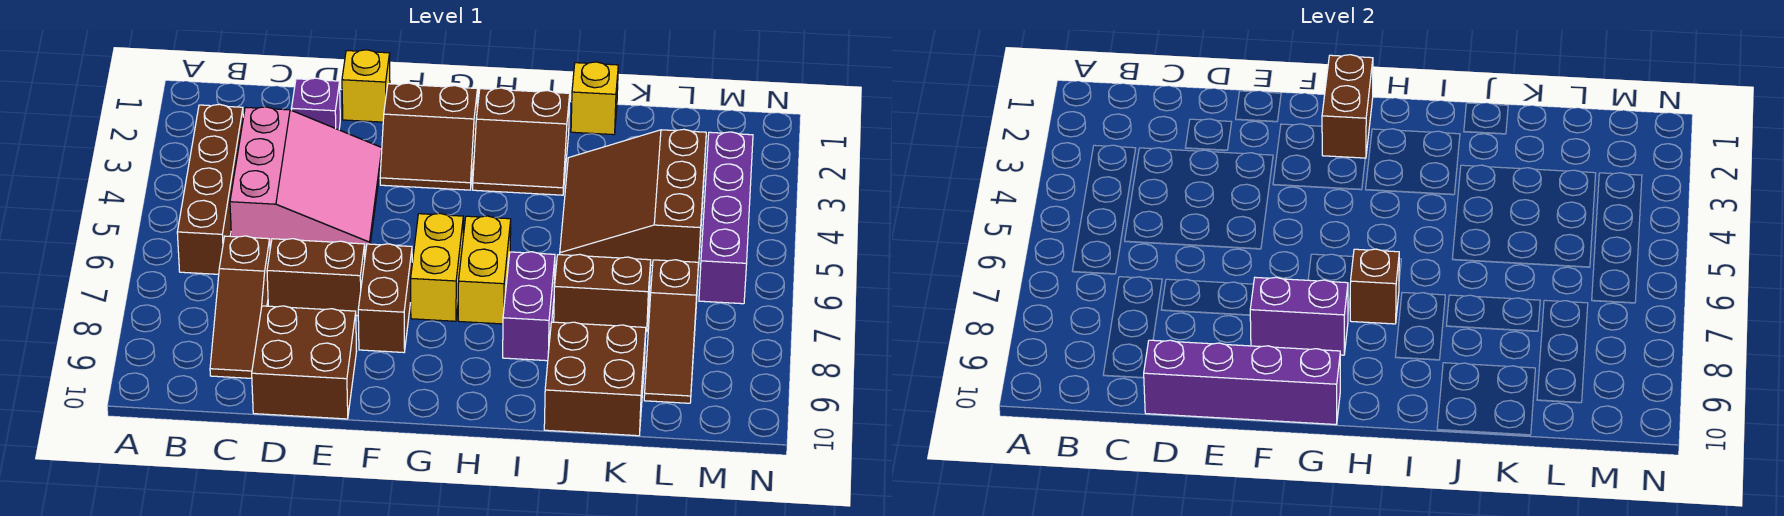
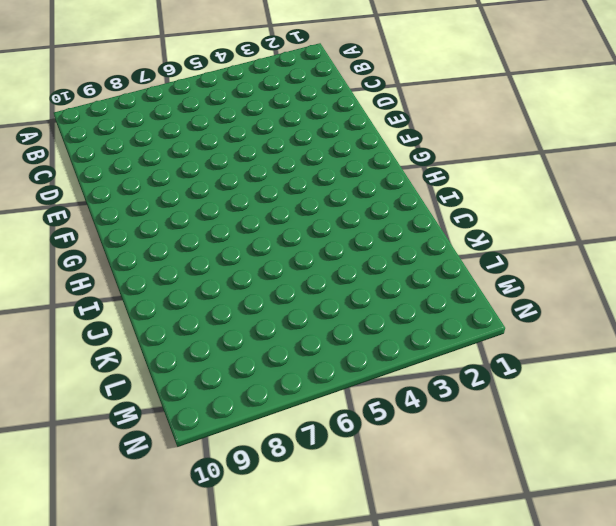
none -> brown brick B3:B6 level 1
none -> pink slope C3:E5 level 1 top C
none -> brown slope C7:C9 level 1 top 7

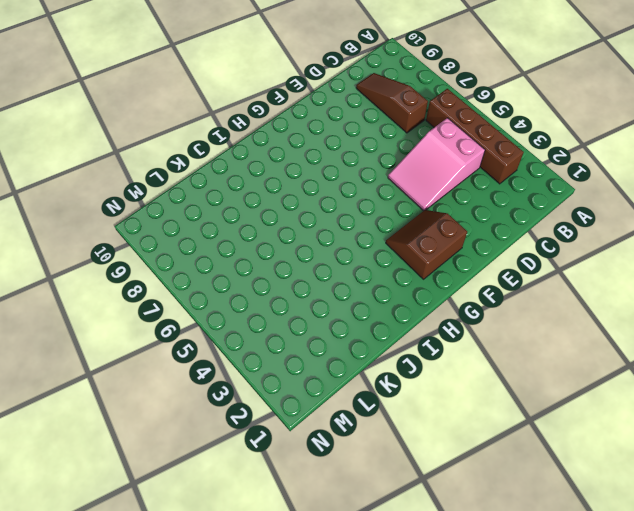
pink slope C4:E5 level 1 top C -> pink slope C3:E5 level 1 top C
none -> purple brick D2 level 1
none -> brown brick D7:E7 level 1
none -> brown brick D9:E10 level 1

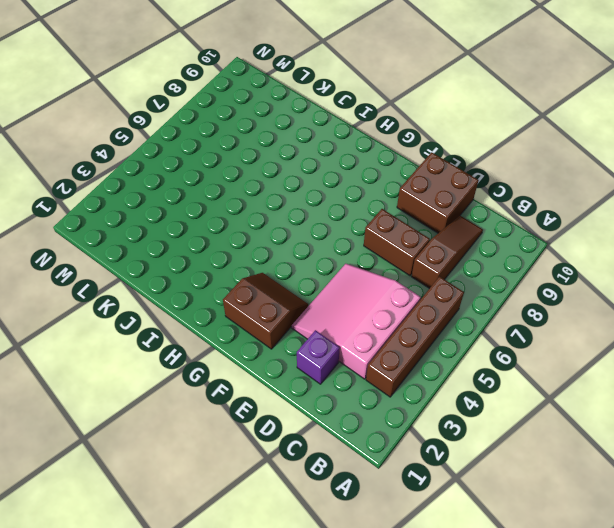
none -> yellow brick E1 level 1
none -> brown brick F7:F8 level 1
none -> yellow brick G6:G7 level 1

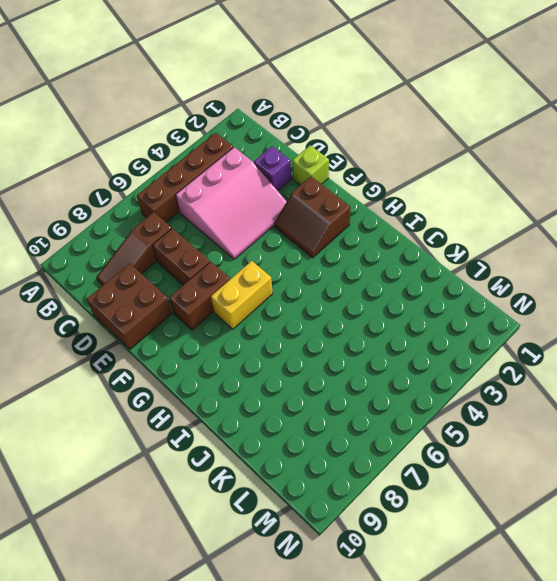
lime brick E1 level 1 -> yellow brick E1 level 1
none -> brown slope H2:I3 level 1 top 2
none -> yellow brick H6:H7 level 1
none -> purple brick I7:I8 level 1

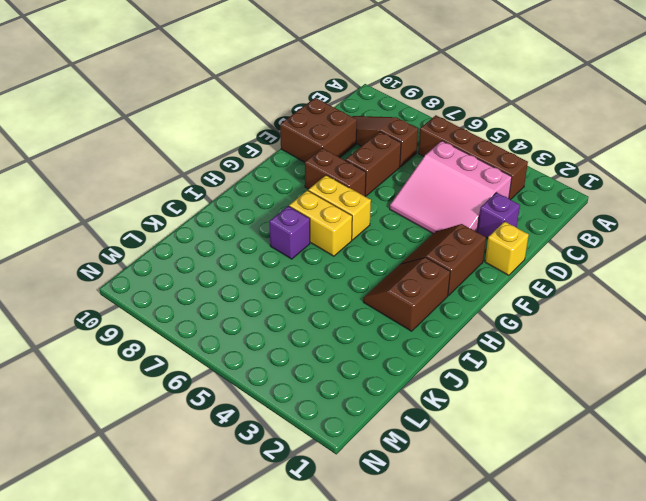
purple brick I7 level 1 -> purple brick I7:I8 level 1
none -> yellow brick J1 level 1
none -> brown slope J3:L5 level 1 top L
none -> brown brick J7:K7 level 1

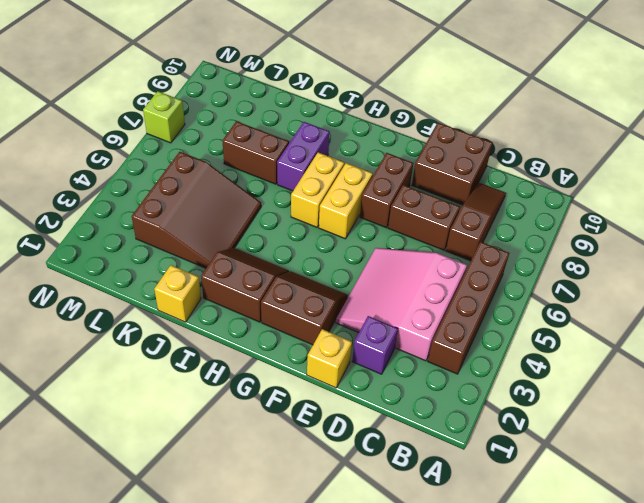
lime brick N7 level 1 -> none
none -> brown brick J9:K10 level 1
none -> brown slope L7:L9 level 1 top 7
none -> purple brick M3:M6 level 1

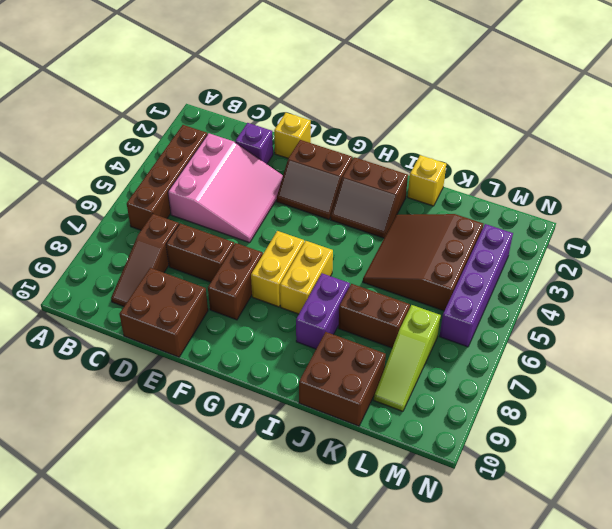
lime slope L7:L9 level 1 top 7 -> brown slope L7:L9 level 1 top 7
none -> purple brick D10:G10 level 2
none -> purple brick F8:G8 level 2
none -> brown brick G1:G2 level 2

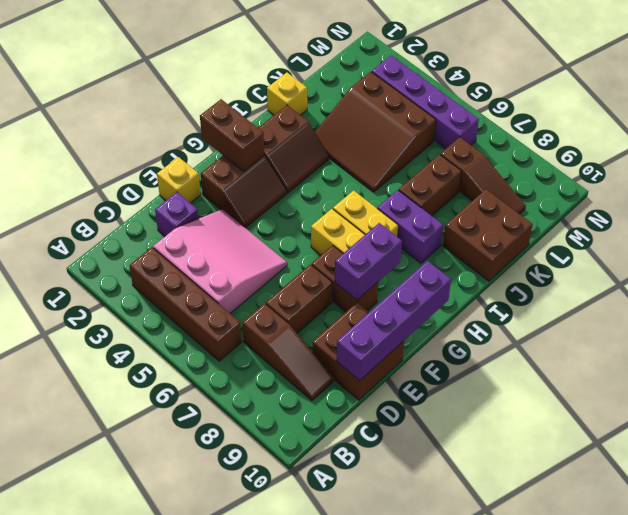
none -> brown brick H7 level 2

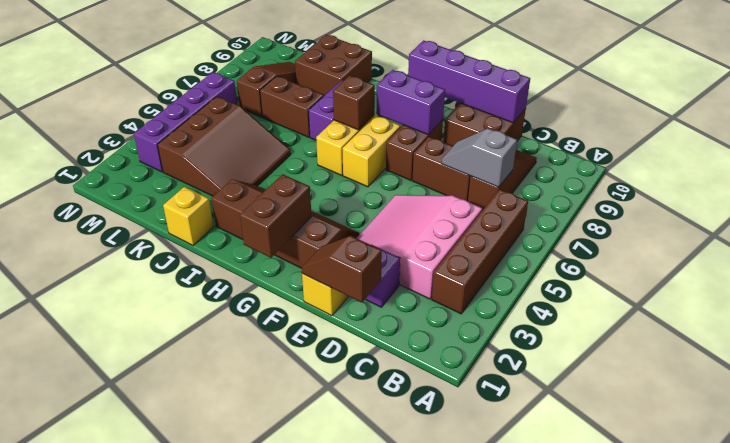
grey slope C7:D7 level 2 top C -> none
brown slope D1:E1 level 2 top D -> none

